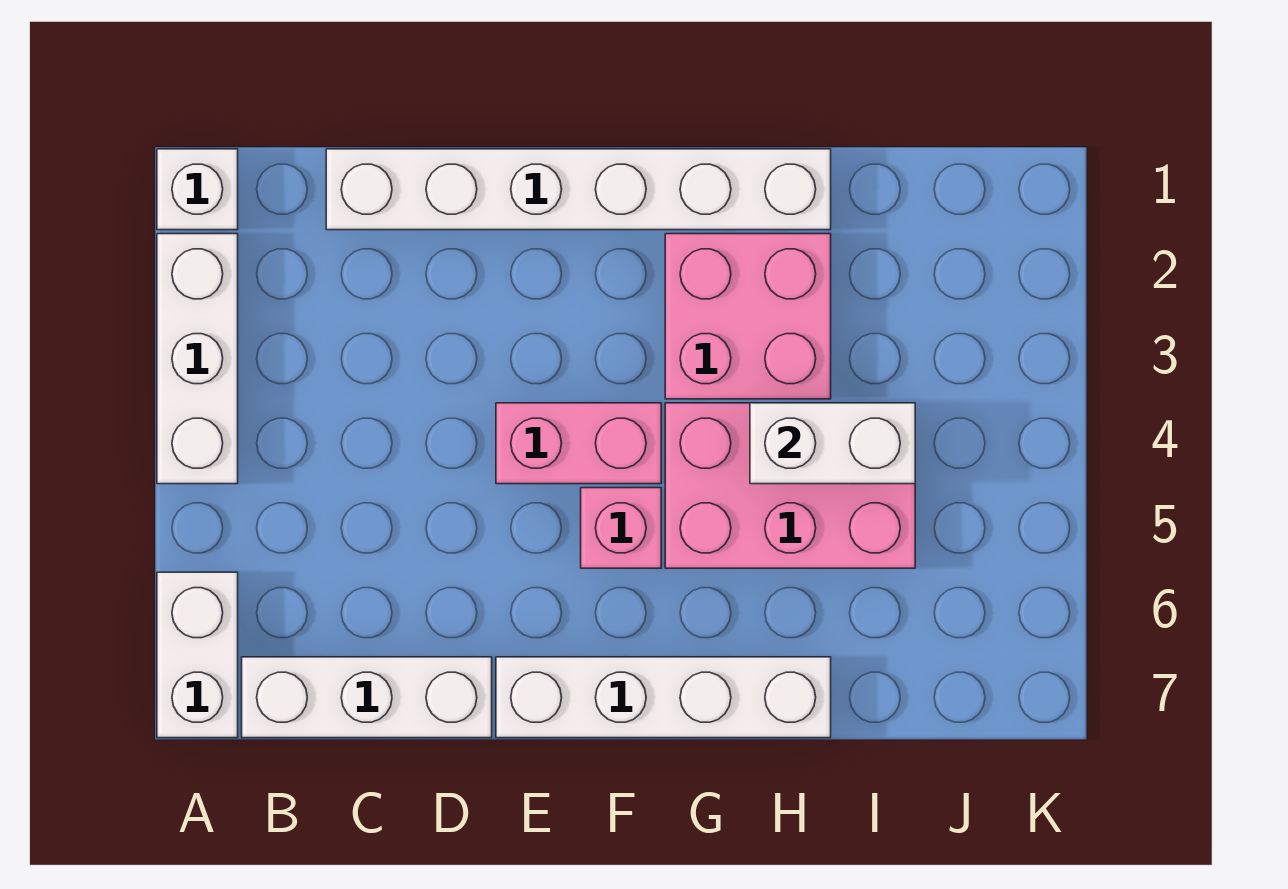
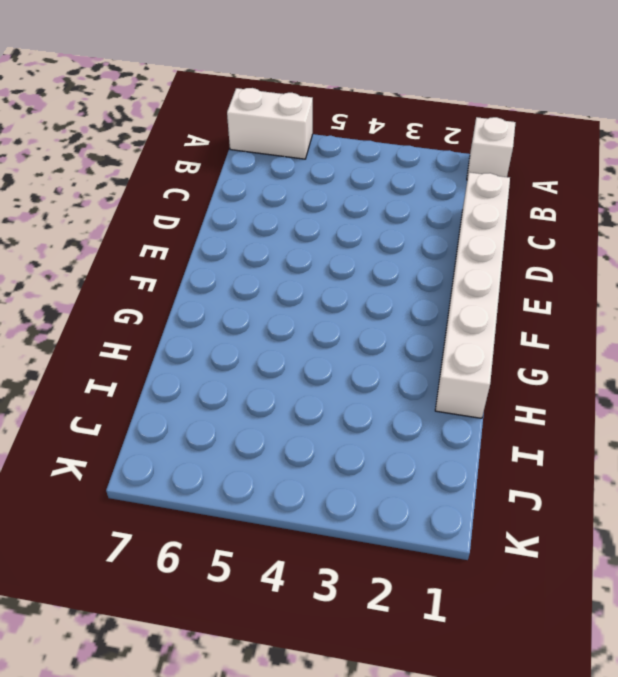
none -> white brick A2:A4 level 1
none -> white brick B7:D7 level 1

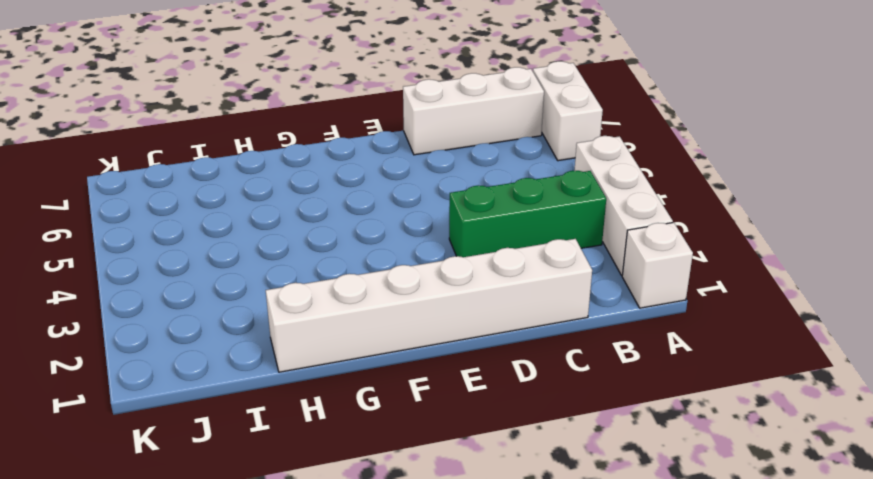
green brick B3:D3 level 1 -> none
none -> pink brick E4:F4 level 1
none -> white brick E7:H7 level 1

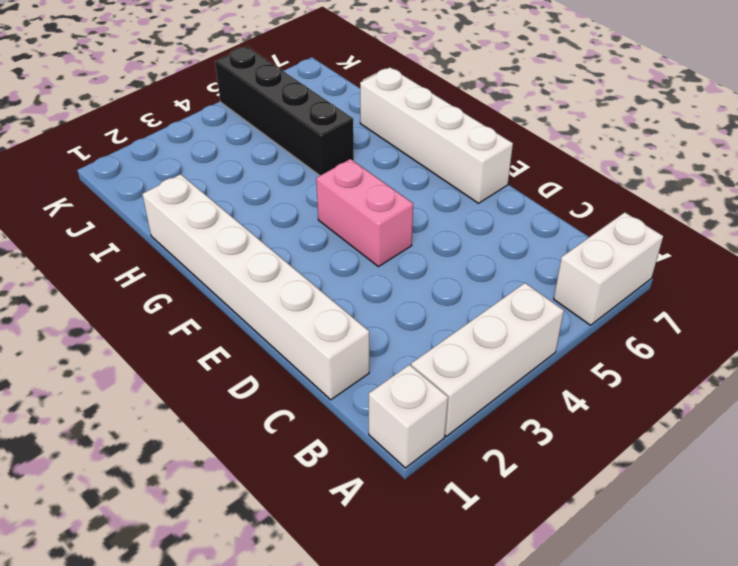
black brick H5:K5 level 1 -> pink brick G4:I5 level 1
none -> white brick B7:D7 level 1
none -> pink brick F5 level 1

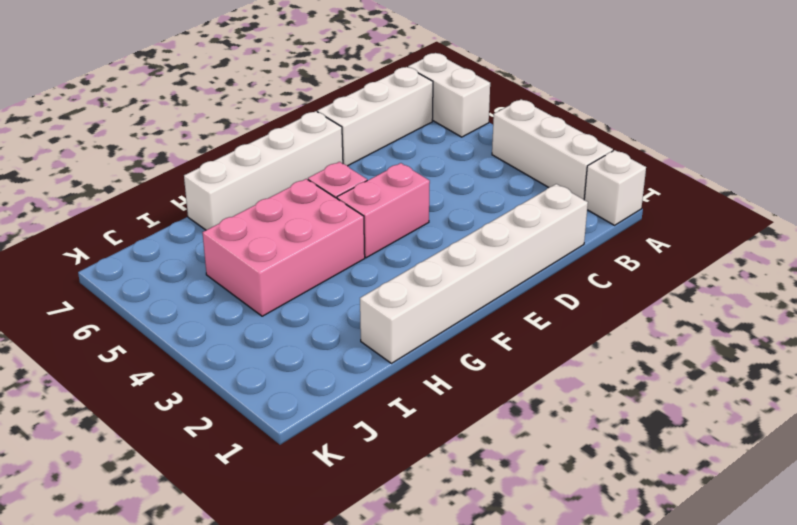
none -> pink brick G2:H3 level 1
none -> white brick H4:I4 level 2

